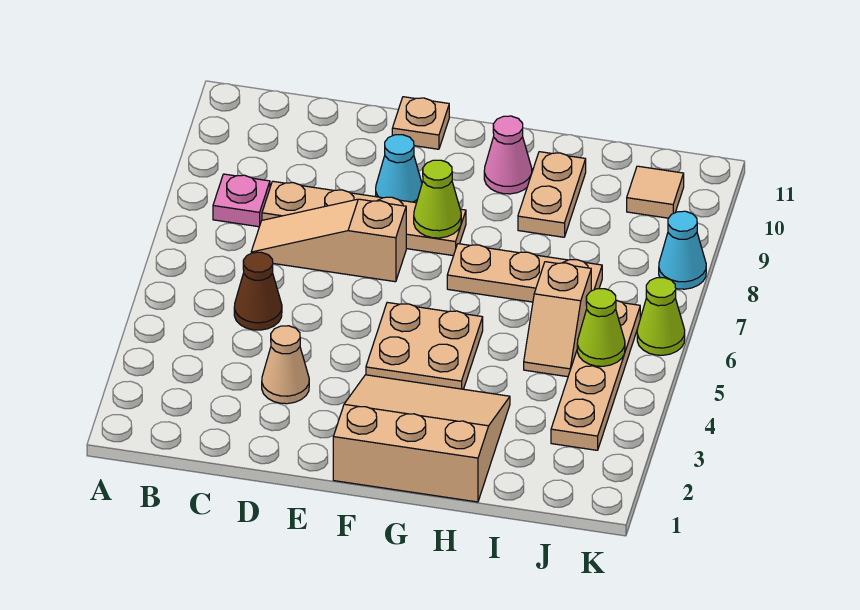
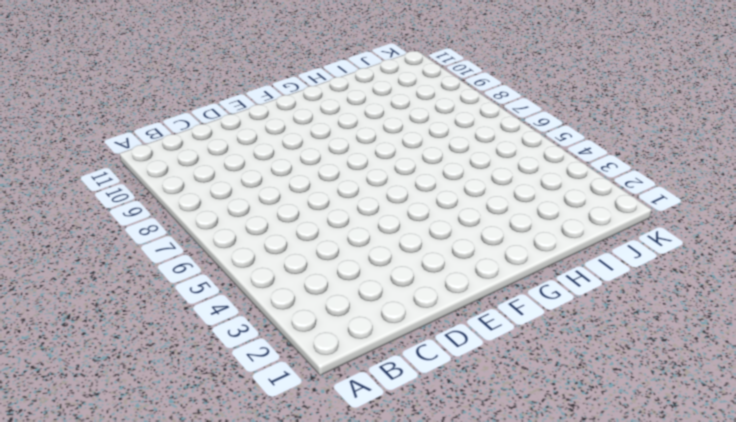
none -> pink plate B8 level 1
none -> brown cone C5 level 1
none -> tan slope C7:E7 level 1 top E

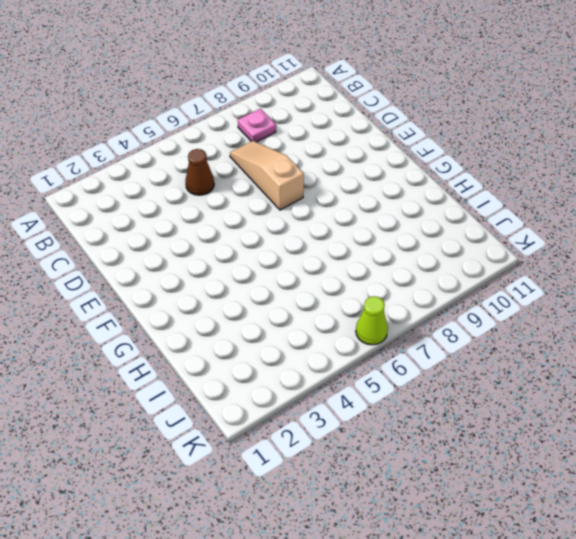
none -> tan plate C8:F8 level 1
none -> tan cone D3 level 1
none -> cyan cone E9 level 1

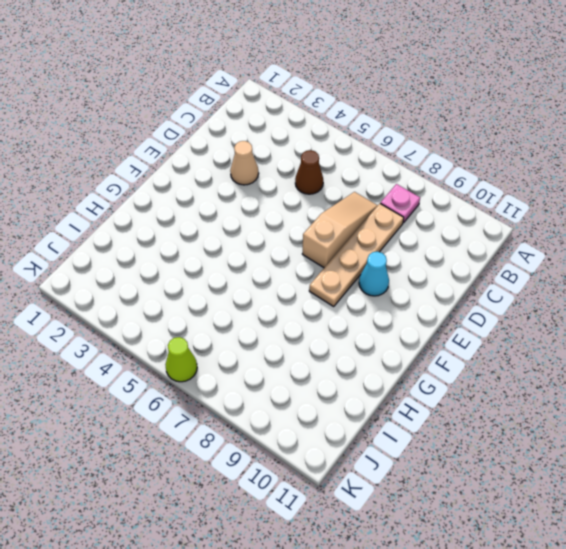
none -> tan plate E11 level 1
none -> tan slope F1:H3 level 1 top 1
none -> tan plate F4:G5 level 1

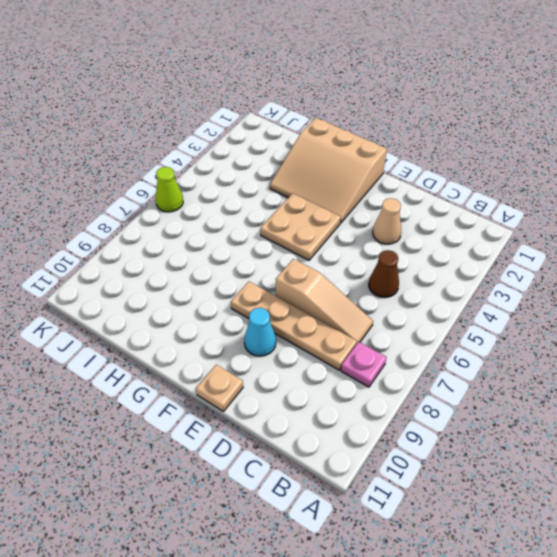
none -> tan plate G7:I7 level 1
none -> pink cone G10 level 1
none -> tan plate H9:H10 level 1

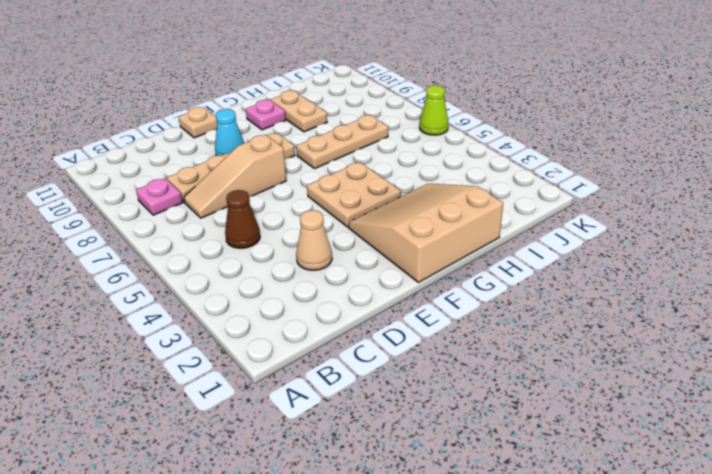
pink plate G10 level 1 -> pink cone G10 level 1
none -> tan slope I5:I6 level 1 top 6
none -> tan plate J3:J6 level 1
none -> tan tile J10 level 1

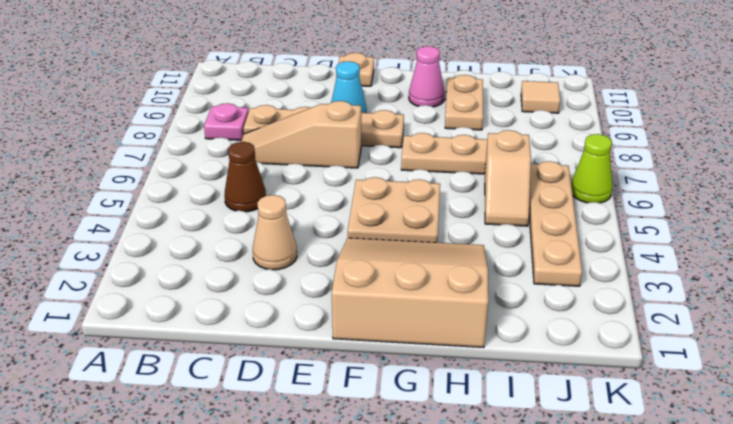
none -> cyan cone K8 level 1
none -> lime cone F8 level 2
none -> lime cone J5 level 2

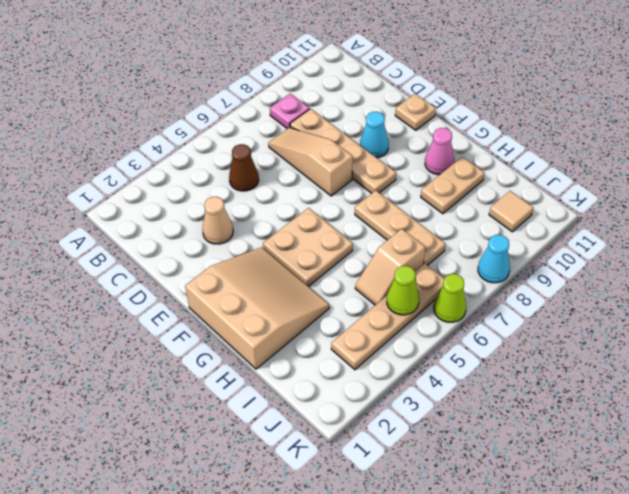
none -> lime cone F8 level 2

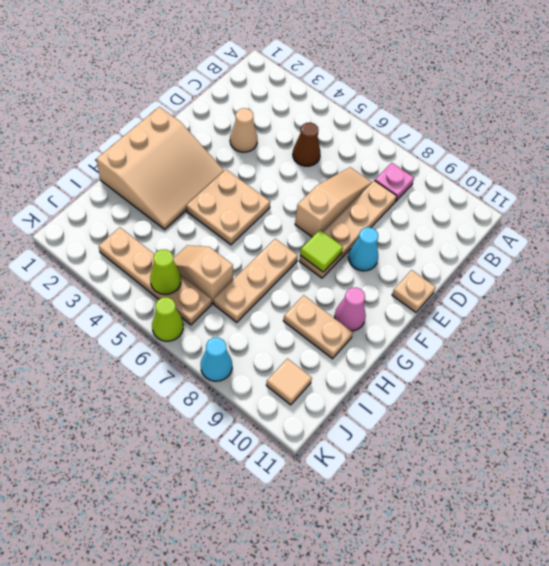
lime tile F8 level 2 -> lime cone F8 level 2

